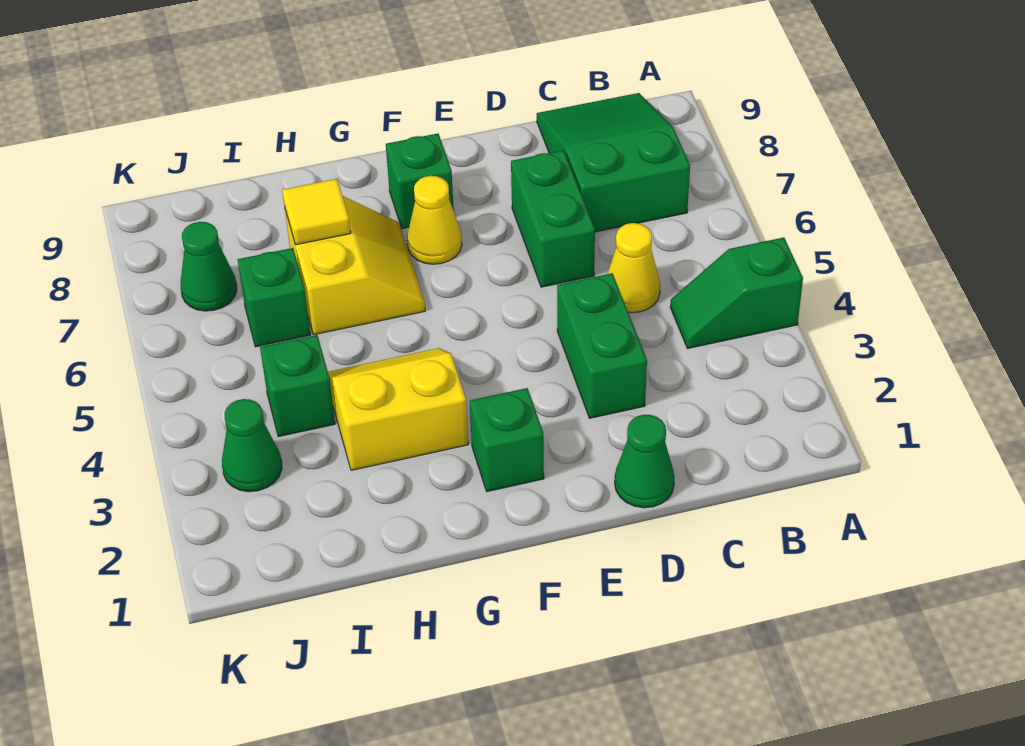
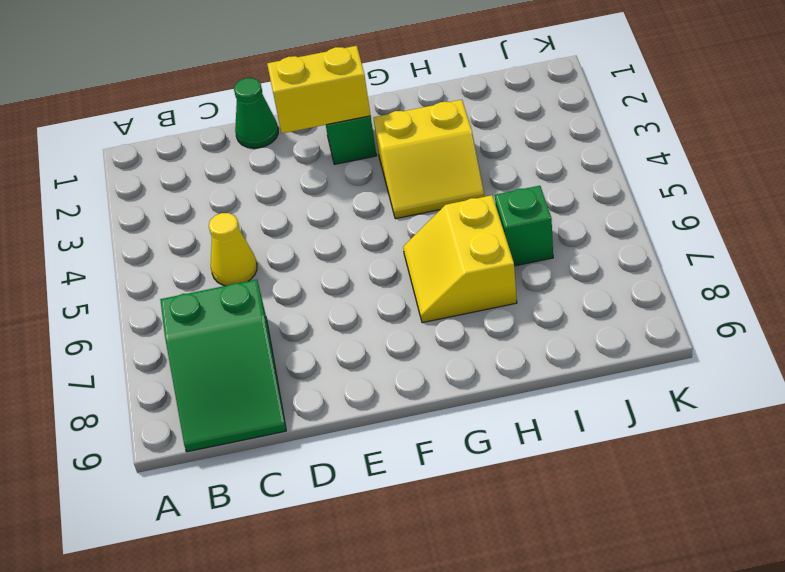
yellow brick E2:F2 level 2 -> none
none -> green slope A4:B4 level 1 top A
none -> green brick D3:D4 level 1
none -> green brick D6:D7 level 1

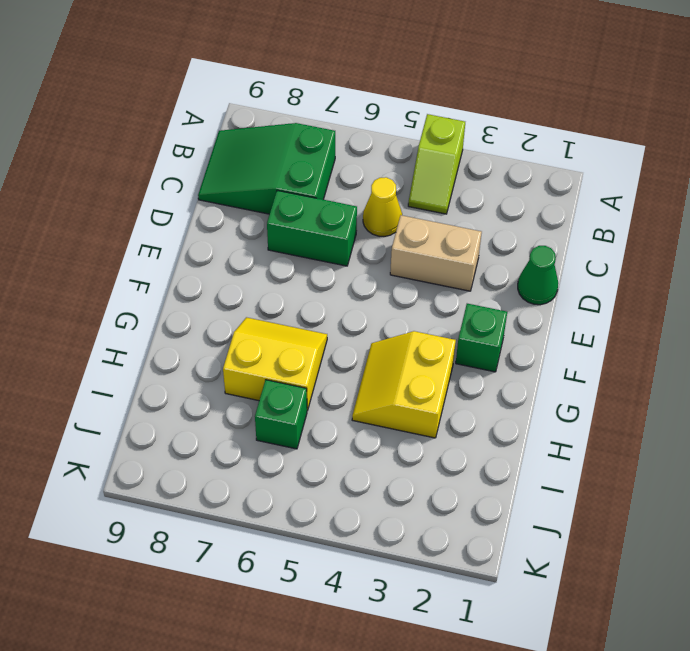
lime slope A4:B4 level 1 top A -> green slope A4:B4 level 1 top A
tan brick D3:D4 level 1 -> green brick D3:D4 level 1
none -> yellow cone F7 level 1
none -> green brick F8 level 1
none -> green brick I4 level 1

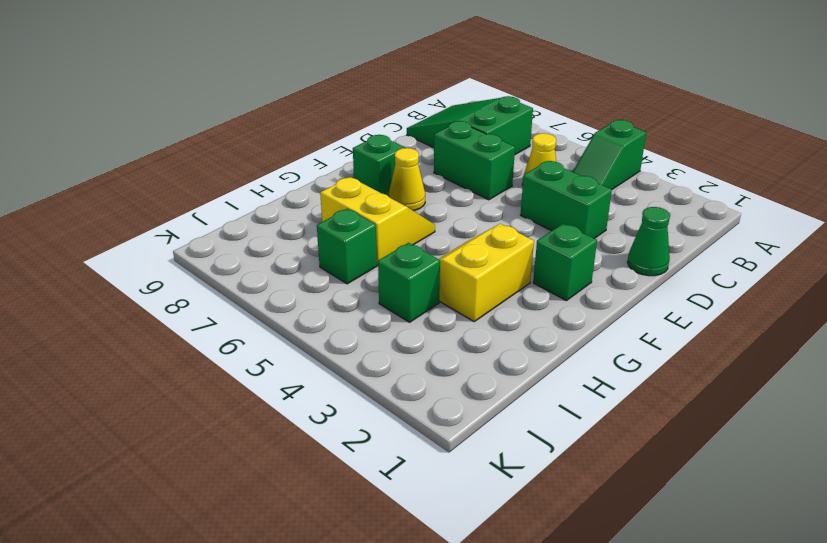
none -> green cone J3 level 1
none -> green cone J7 level 1
none -> yellow tile H7 level 2

